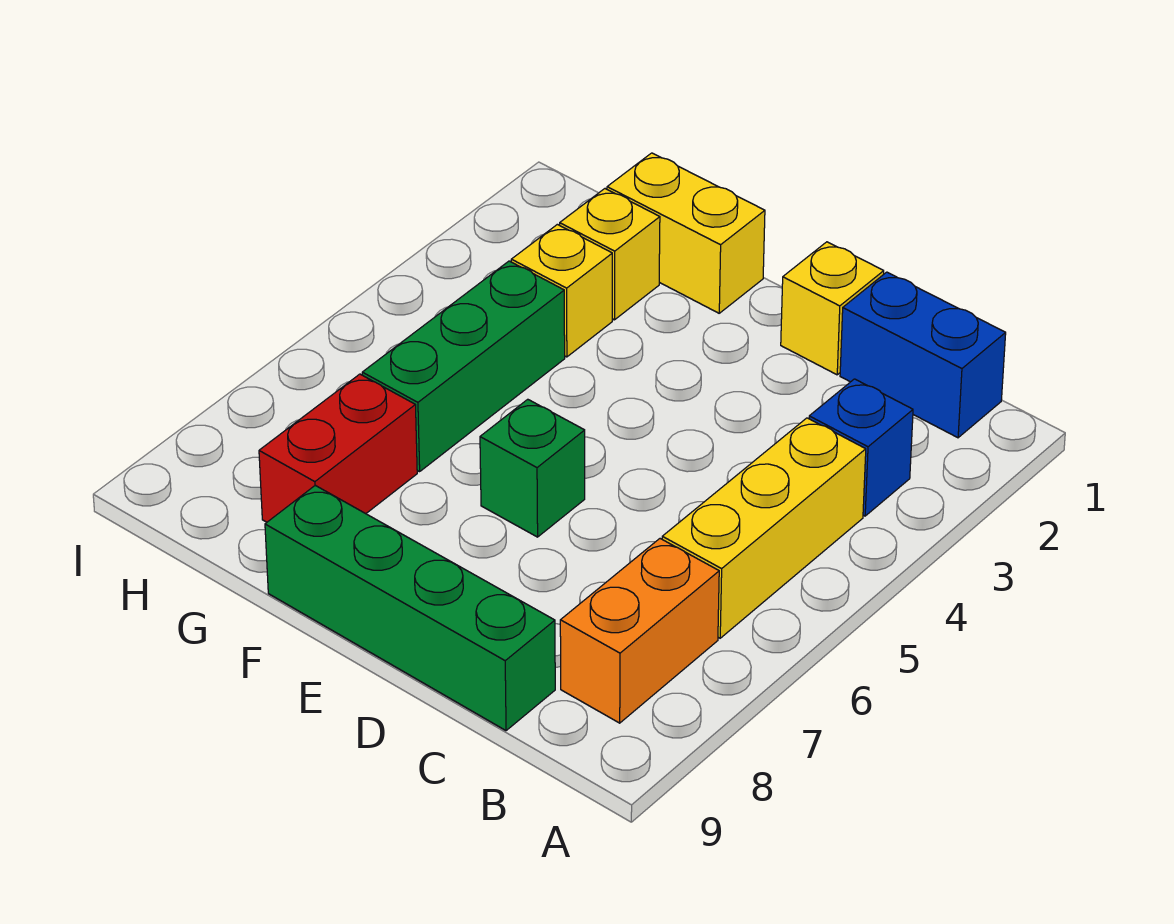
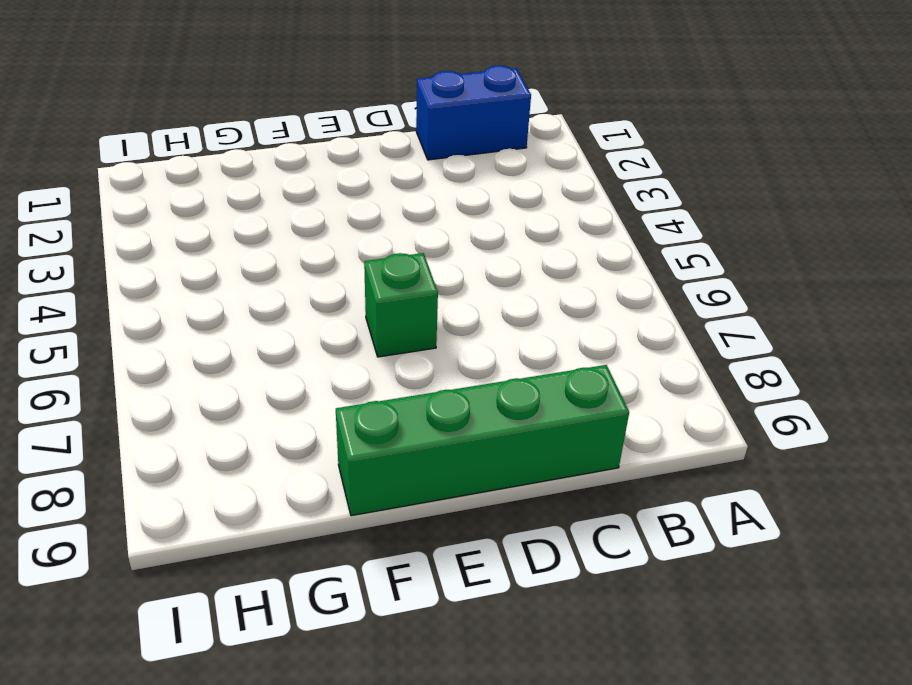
none -> blue brick B3 level 1
none -> yellow brick B4:B6 level 1
none -> orange brick B7:B8 level 1

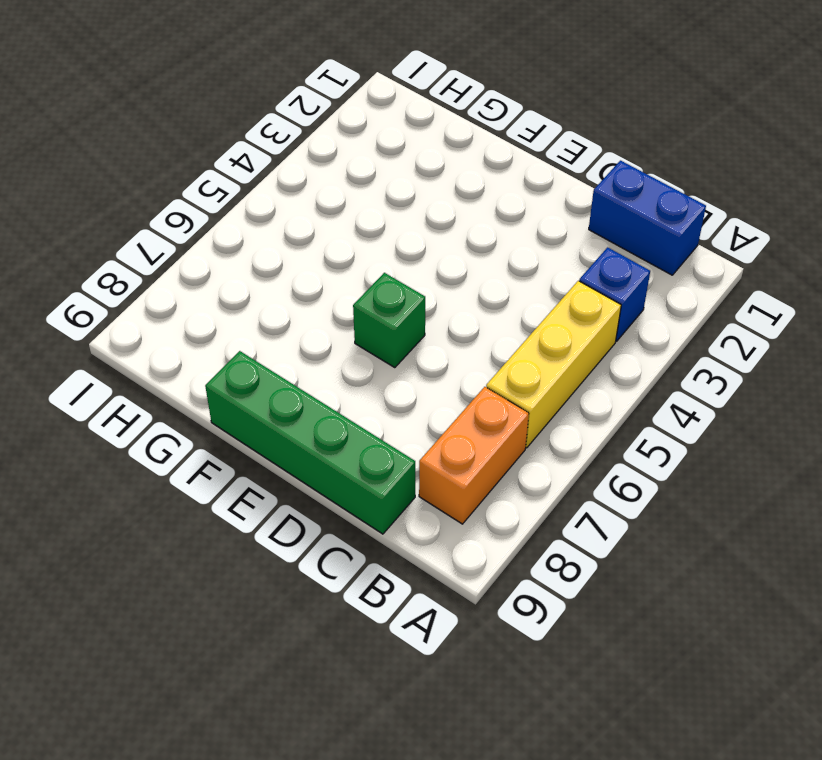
none -> yellow brick D1 level 1
none -> yellow brick F1:G1 level 1
none -> yellow brick G2 level 1

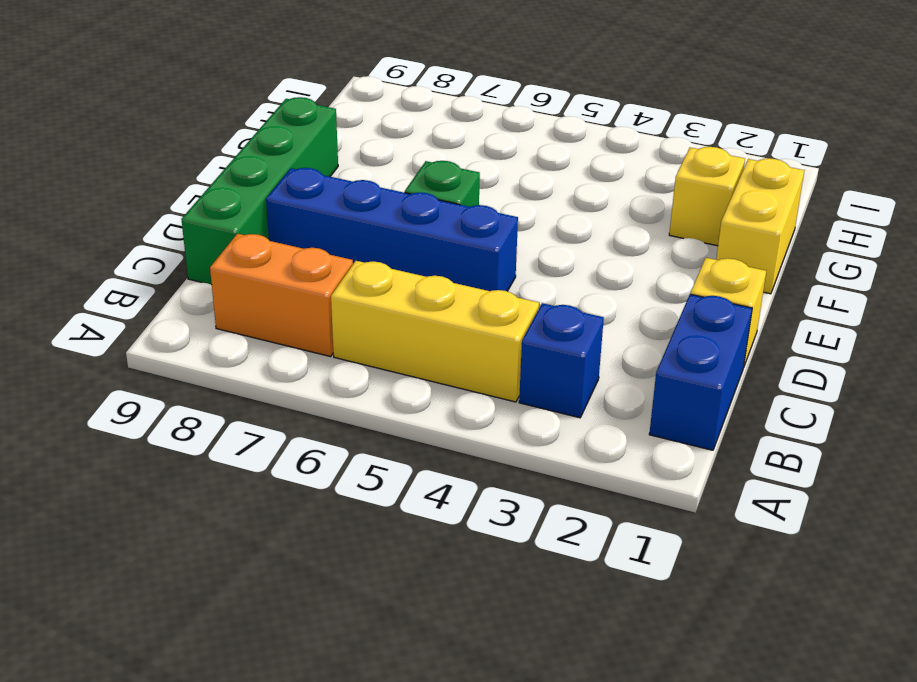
blue brick D5:D8 level 1 -> none
none -> yellow brick G3 level 1
none -> green brick G4:G6 level 1
none -> red brick G7:G8 level 1

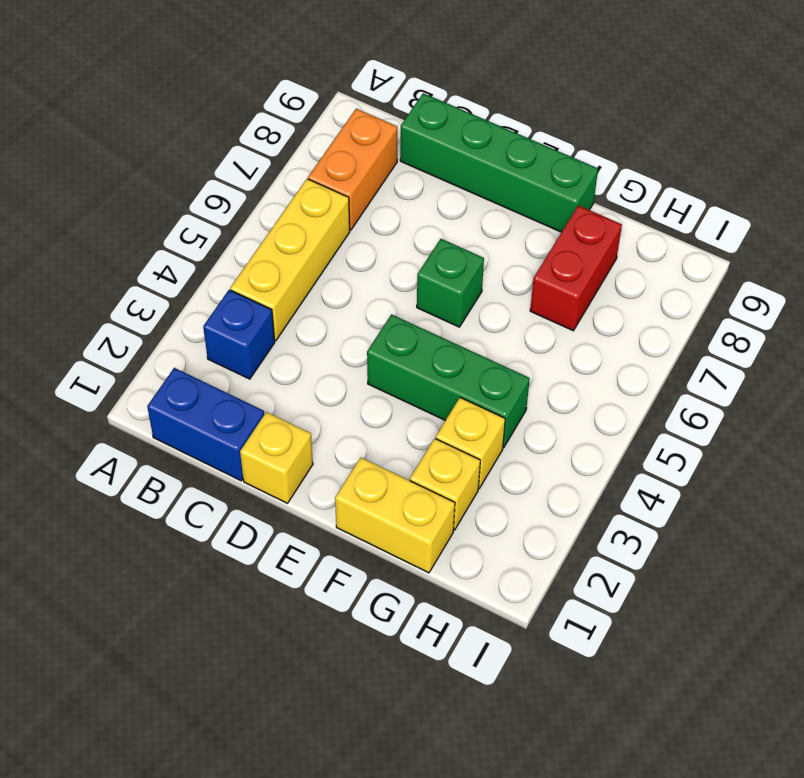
green brick E4:G4 level 1 -> green brick G4:G6 level 1

